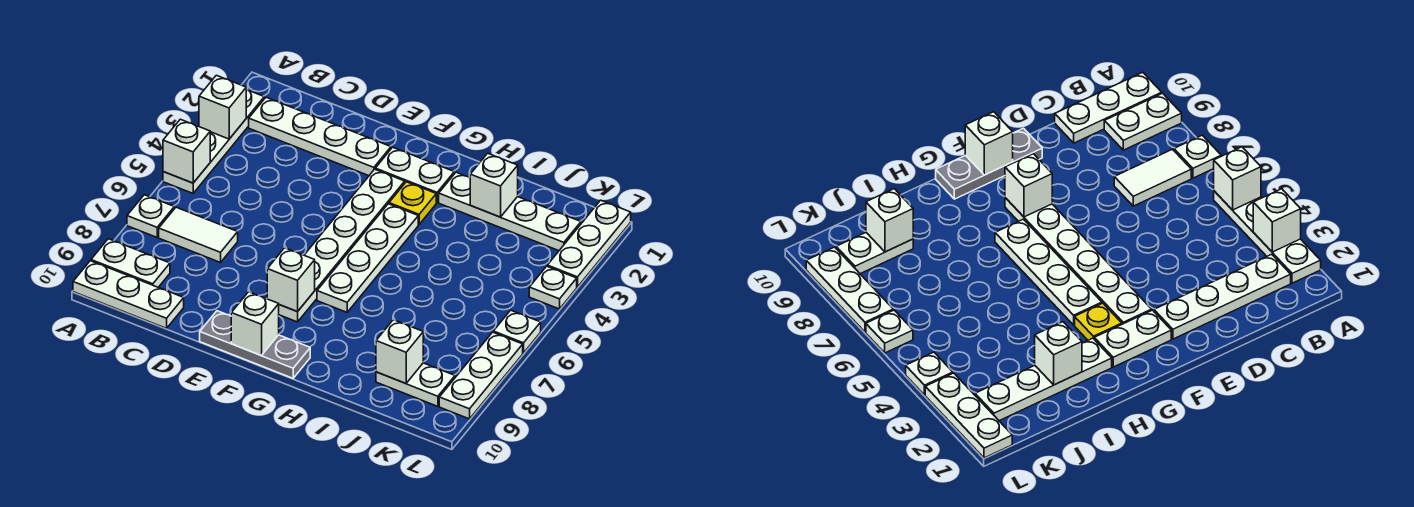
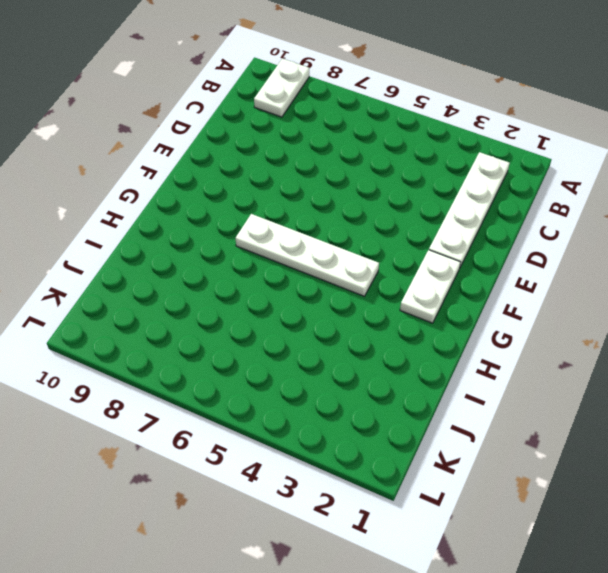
none -> white plate A2:A5 level 1
none -> white plate A7 level 1
none -> white plate A10:C10 level 1

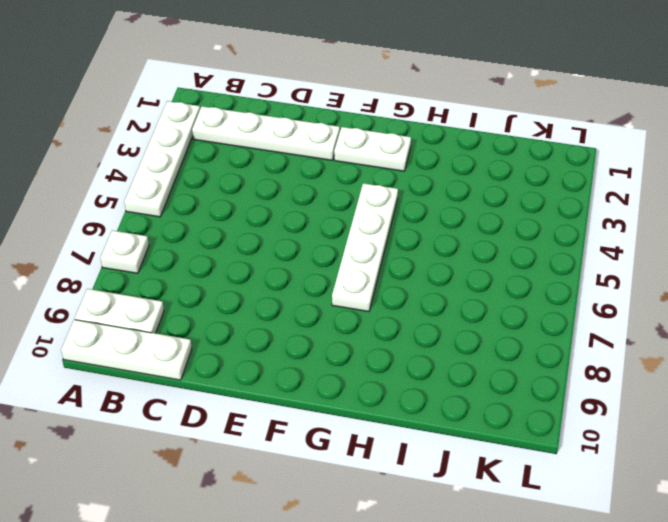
none -> white tile B7:C7 level 1
none -> grey plate E10:G10 level 1
none -> white plate F3:F8 level 1

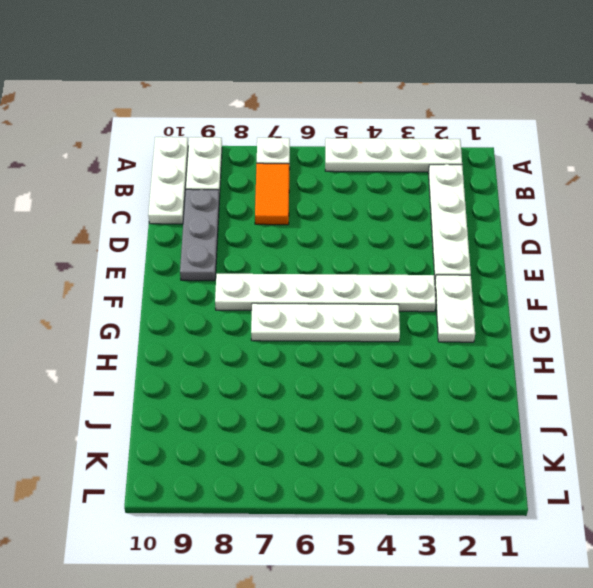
orange tile B7:C7 level 1 -> white tile B7:C7 level 1
grey plate C9:E9 level 1 -> grey plate E10:G10 level 1
none -> yellow plate G3 level 1
none -> white plate H2:K2 level 1
none -> white plate J9:K9 level 1

